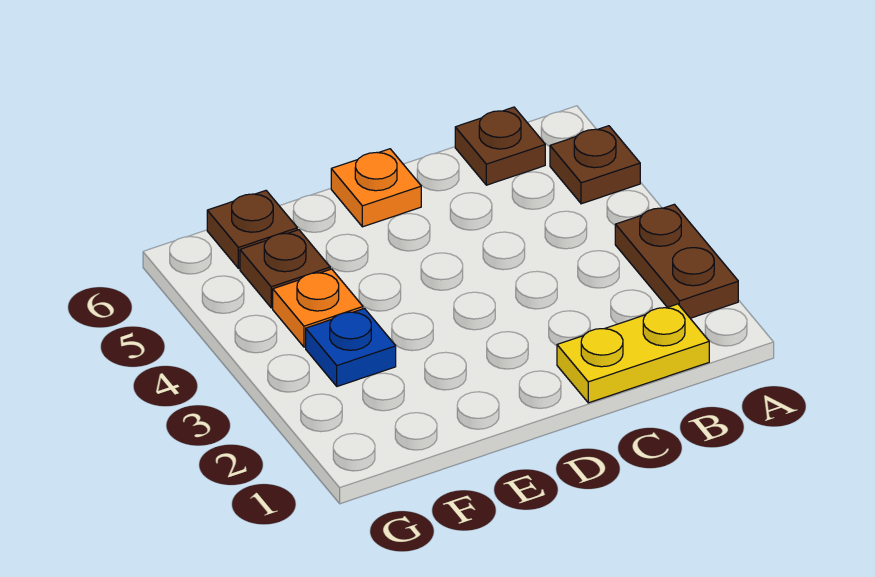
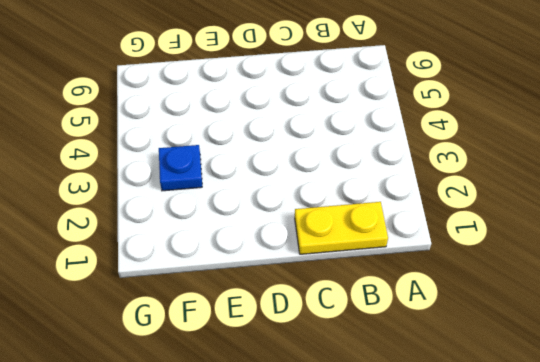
none -> brown plate A2:A3 level 1
none -> brown plate A5 level 1

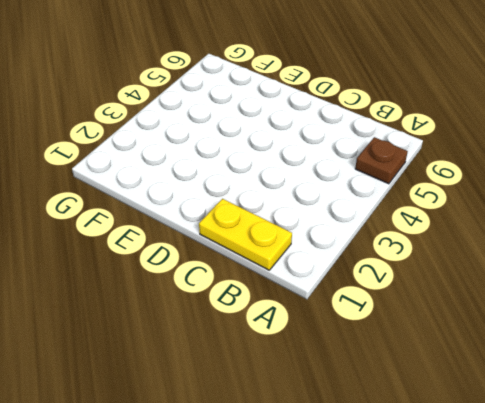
none -> brown plate A2:A3 level 1
none -> brown plate B6 level 1

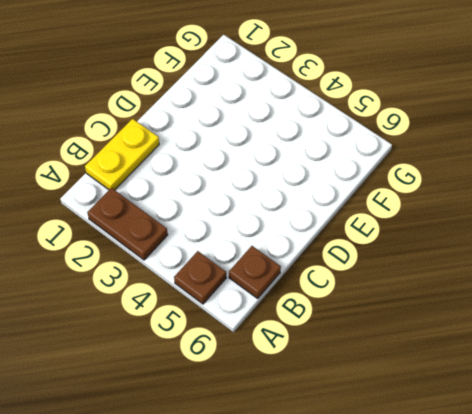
none -> orange plate D6 level 1
none -> blue plate F3 level 1

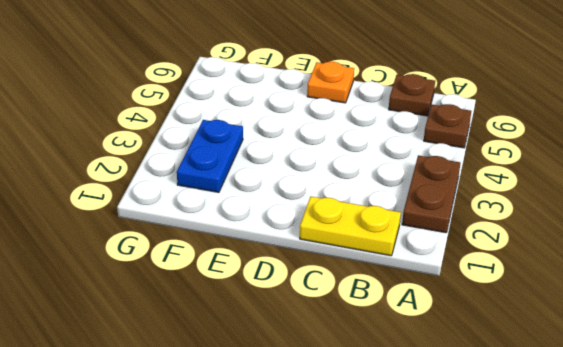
blue plate F2:F3 level 1 -> blue plate F3 level 1
none -> orange plate F4 level 1
none -> brown plate F5 level 1

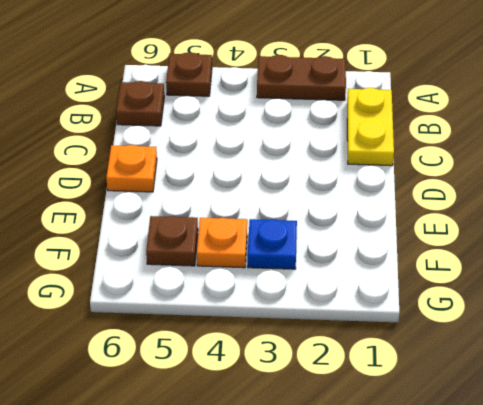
none -> brown plate F6 level 1

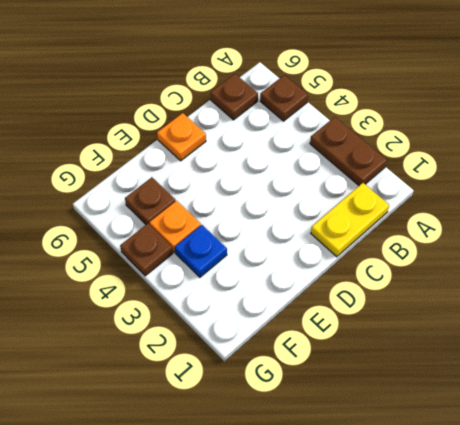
brown plate G4 level 1 -> brown plate F6 level 1

